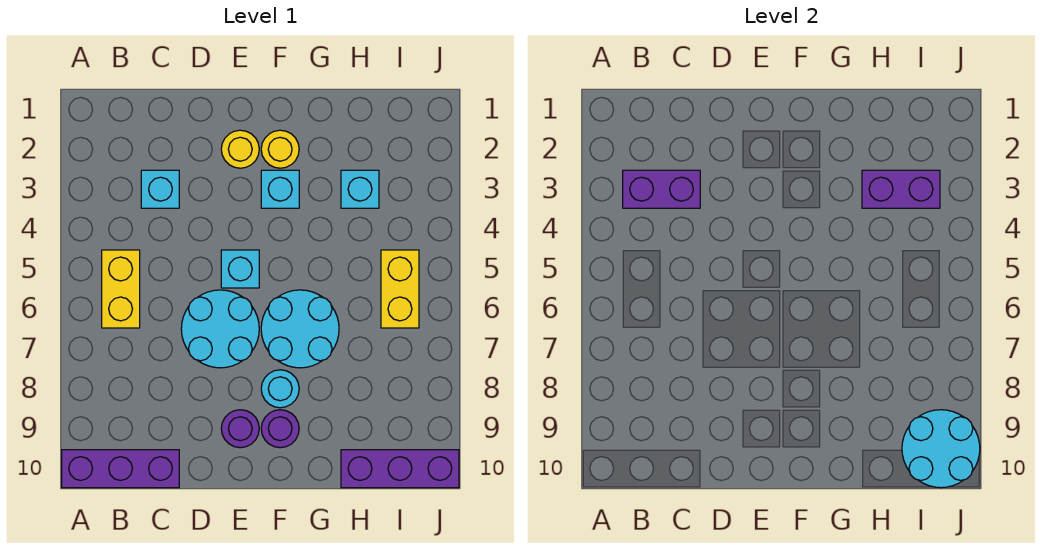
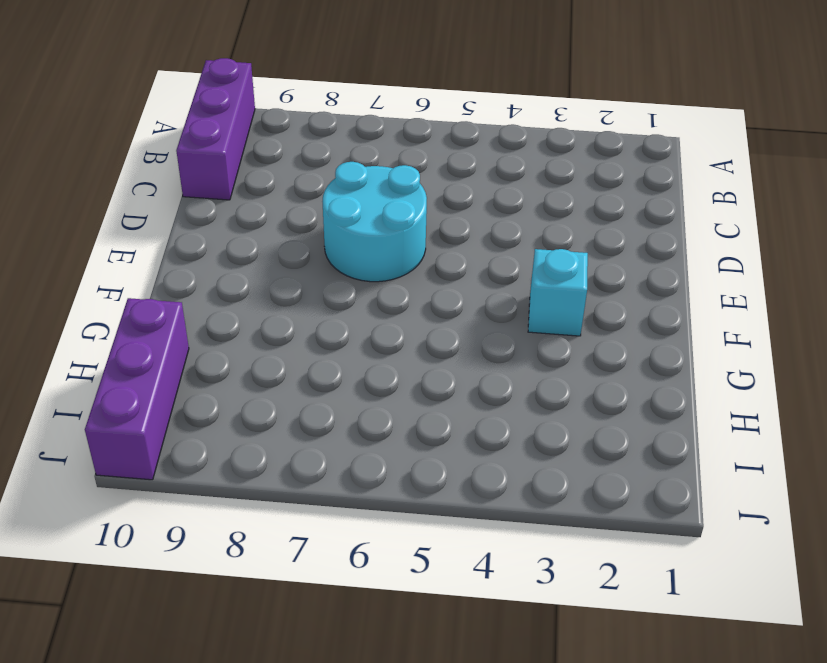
none -> yellow brick B5:B6 level 1
none -> cyan brick C3 level 1
none -> yellow round brick E2 level 1

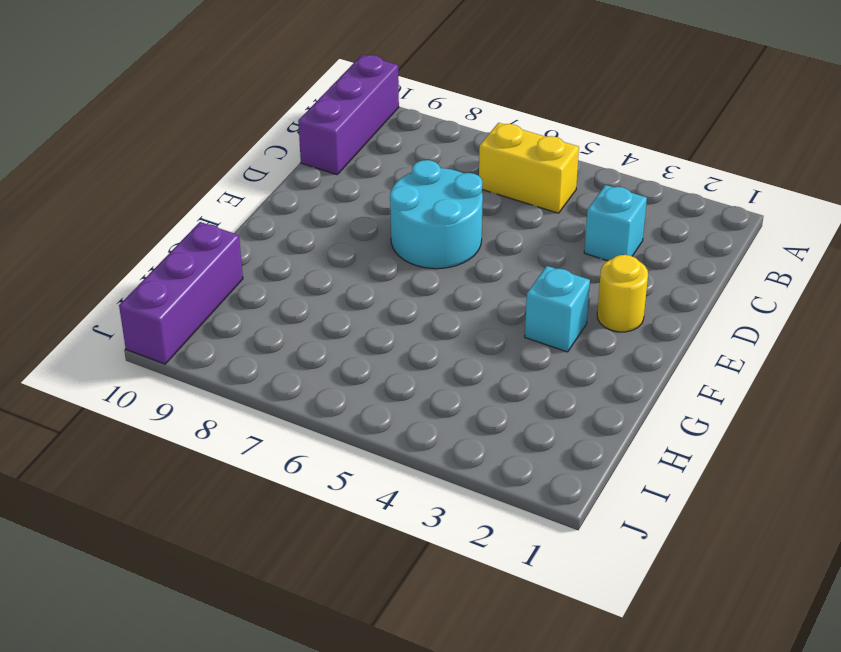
none -> cyan brick E5 level 1
none -> purple round brick E9 level 1
none -> yellow round brick F2 level 1

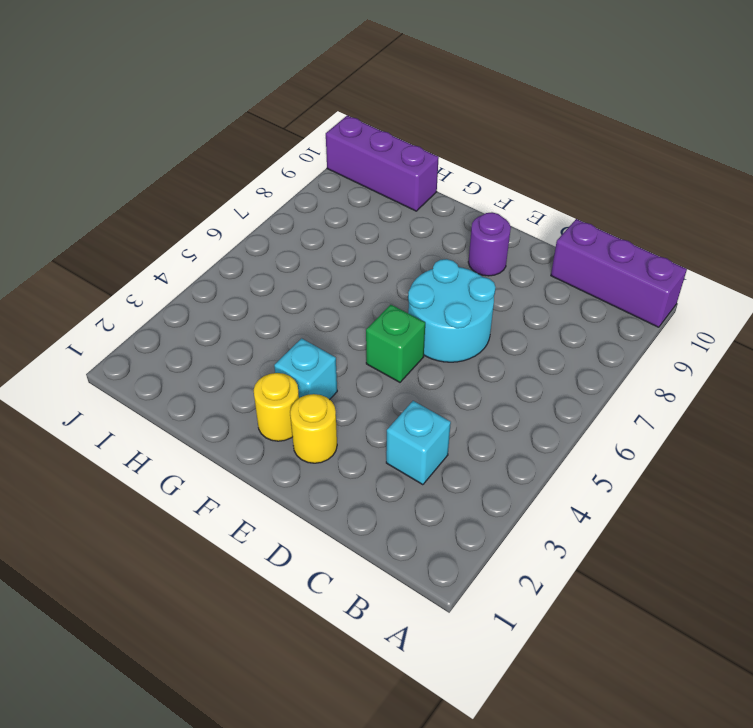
green brick E5 level 1 -> cyan brick E5 level 1
none -> yellow brick B5:B6 level 1
none -> cyan round brick F6:G7 level 1
none -> cyan round brick F8 level 1

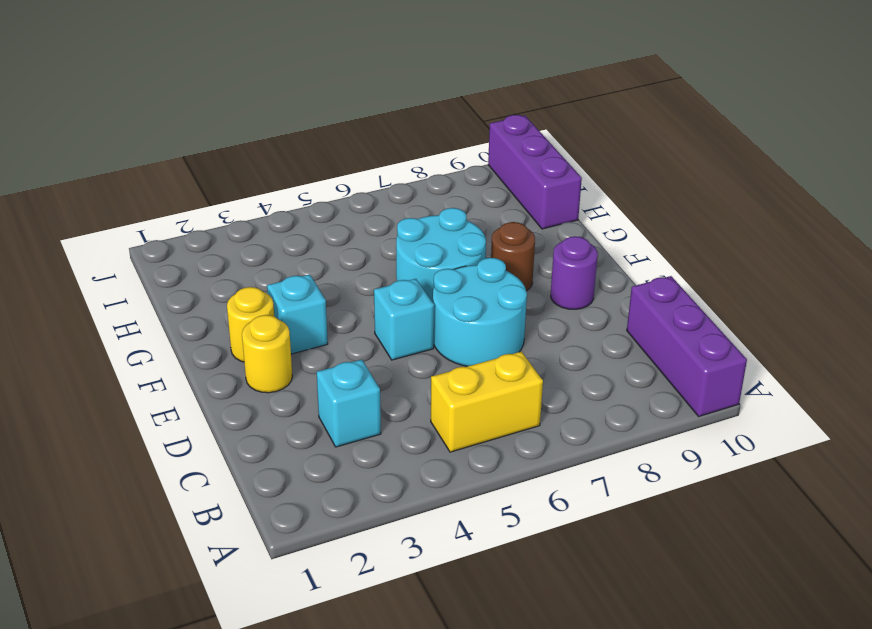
brown round brick F8 level 1 -> cyan round brick F8 level 1
none -> purple round brick F9 level 1
none -> cyan brick H3 level 1
none -> yellow brick I5:I6 level 1

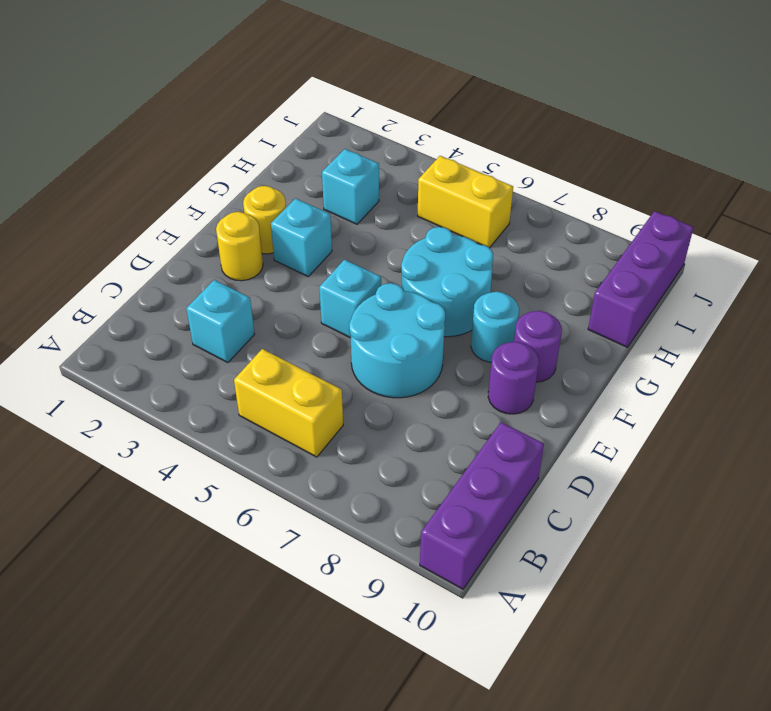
none -> purple brick B3:C3 level 2
none -> purple brick H3:I3 level 2
none -> cyan round brick I9:J10 level 2

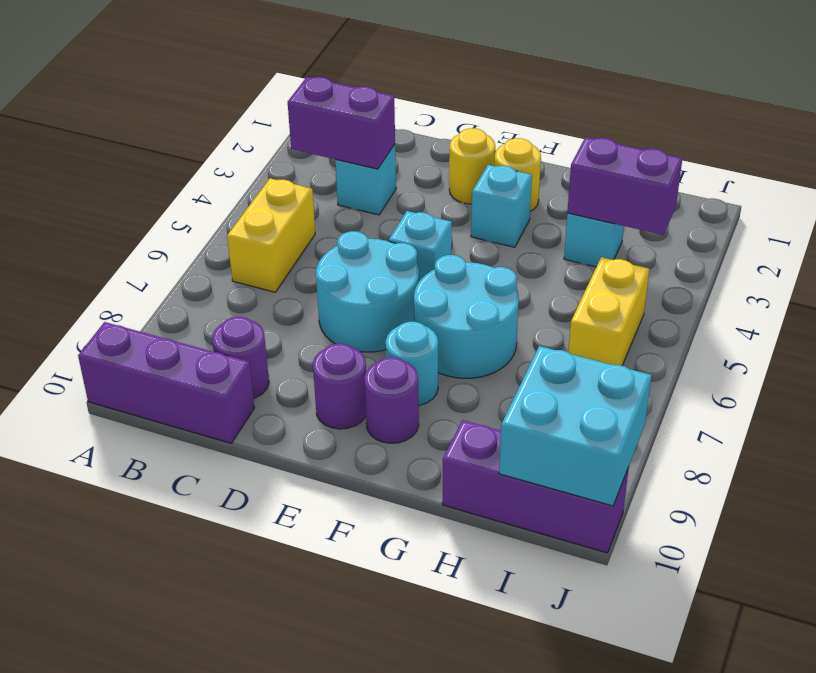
purple round brick C9 level 1 -> none
cyan brick I9:J10 level 2 -> cyan round brick I9:J10 level 2

